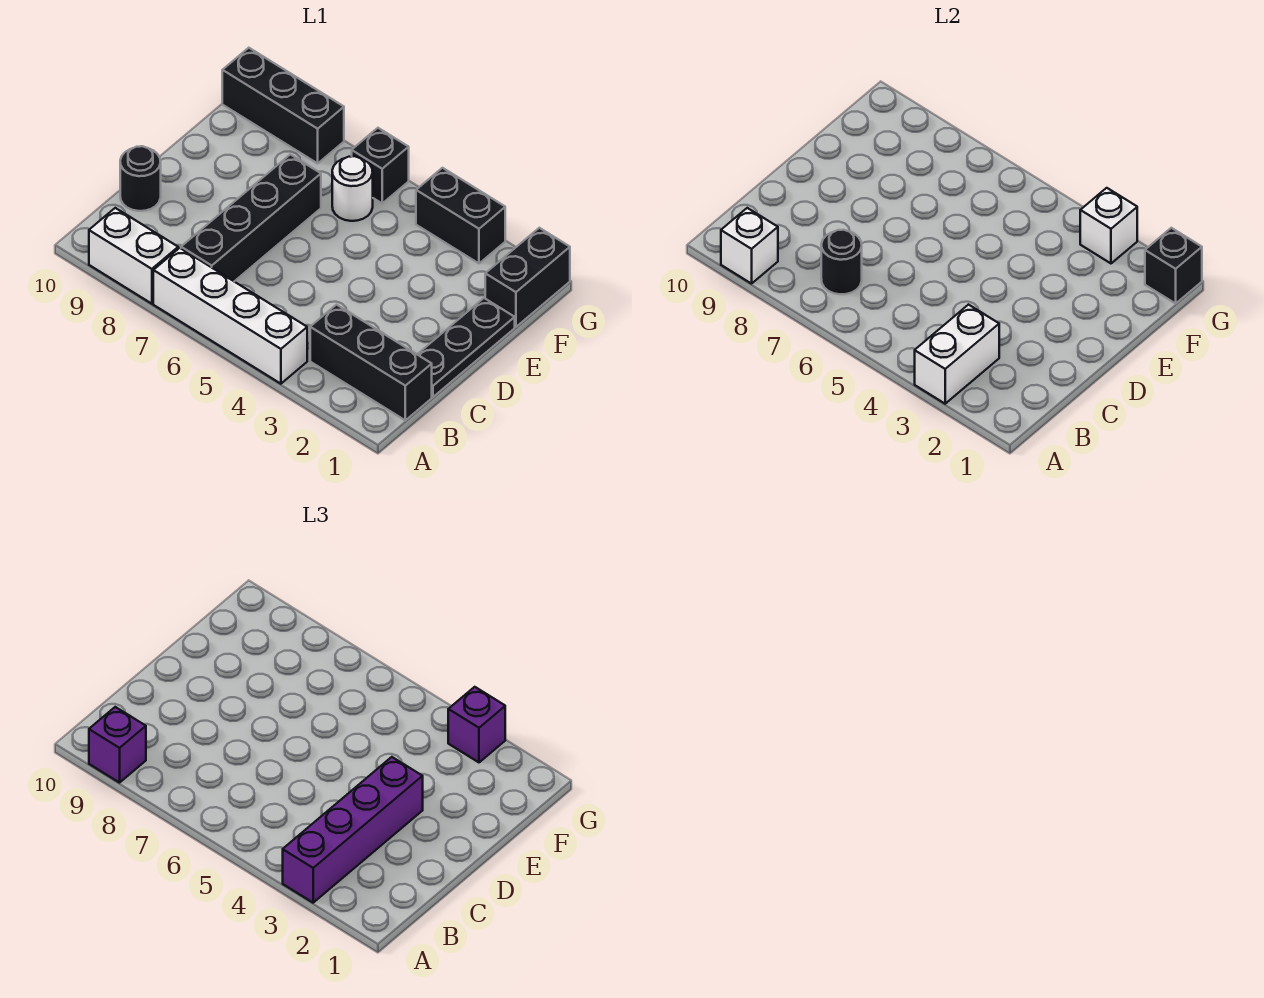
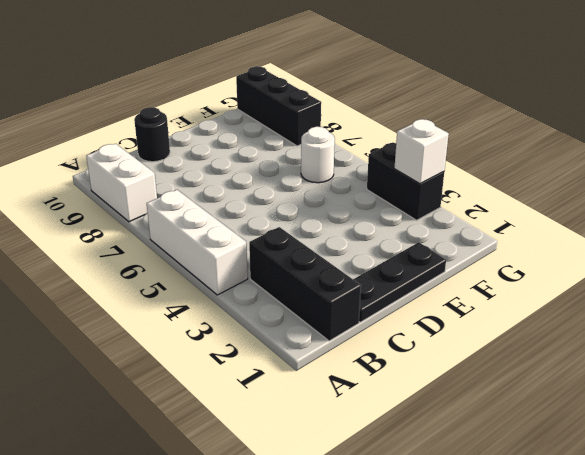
white brick A4:A6 level 1 -> white brick A4:A7 level 1
none -> black brick B7:E7 level 1
none -> black brick F1:G1 level 1
none -> black brick G6 level 1

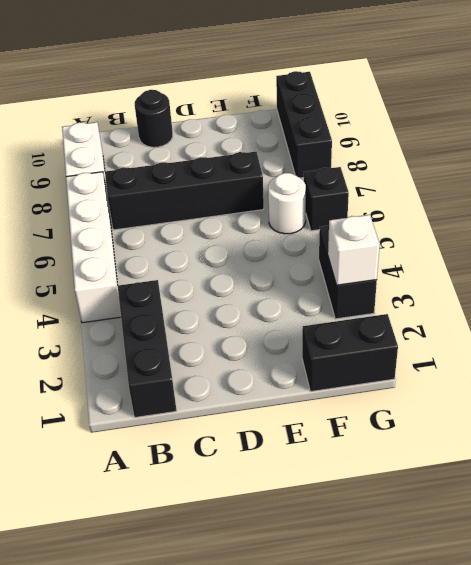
none -> black plate C1:E1 level 1
none -> white brick A3:B3 level 2
none -> white brick A9 level 2

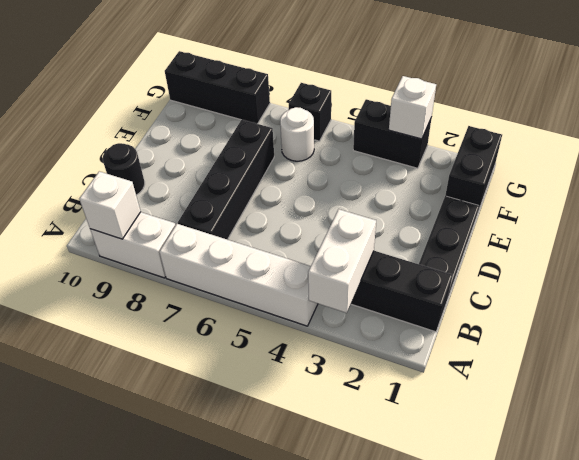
none -> black round brick B7 level 2
none -> black brick G1 level 2
none -> purple brick A3:D3 level 3

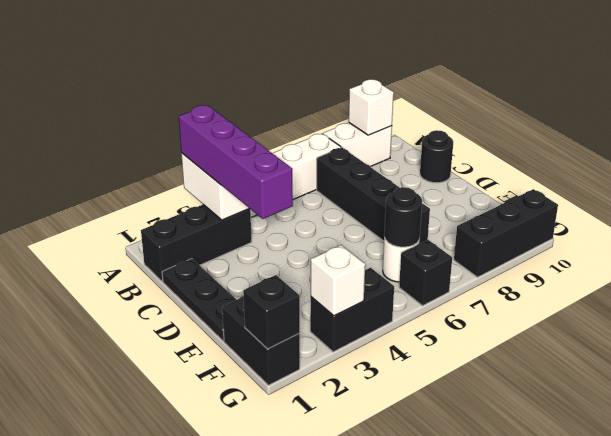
black round brick F6 level 2 -> black round brick B7 level 2
none -> purple brick A9 level 3
none -> purple brick G3 level 3

